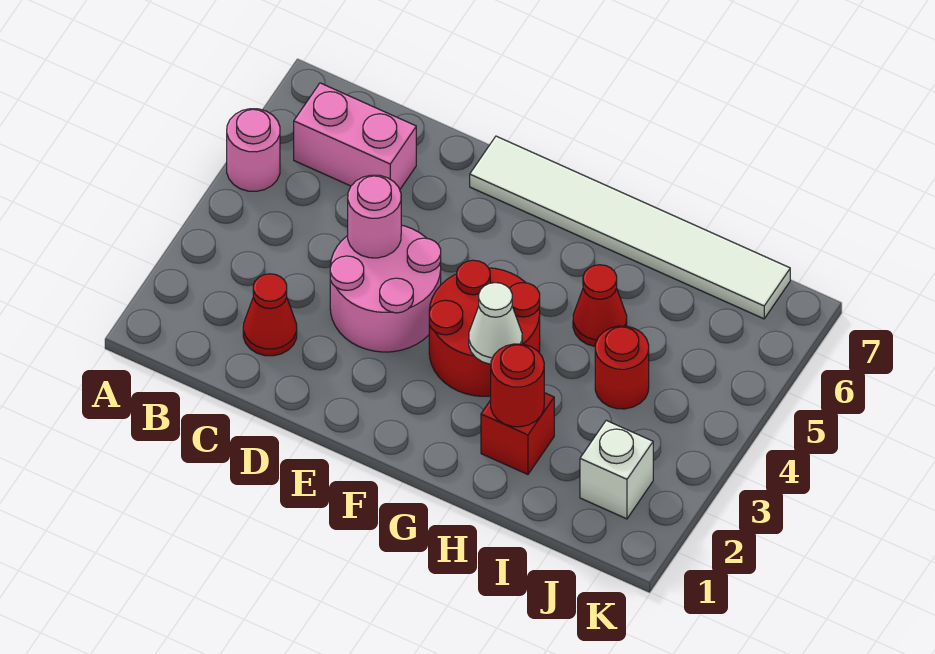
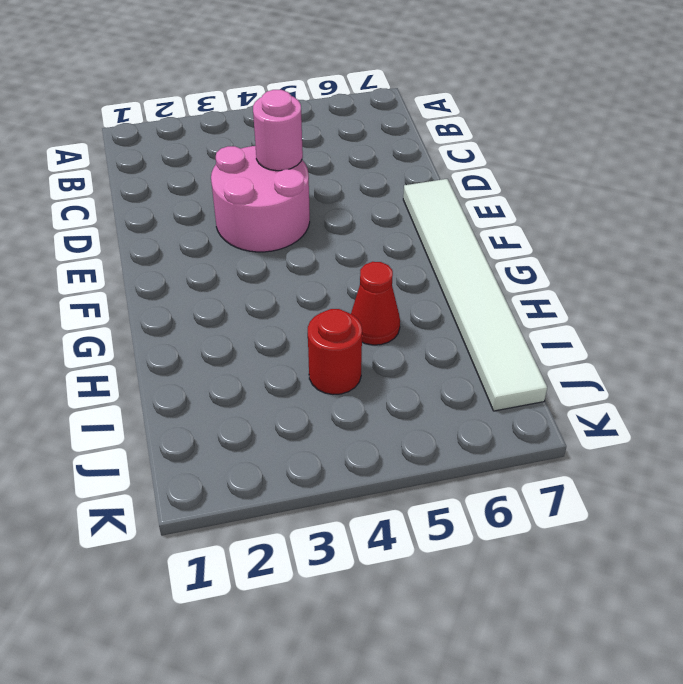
none -> pink round brick A5 level 1
none -> pink brick B6:C6 level 1
none -> red cone C2 level 1

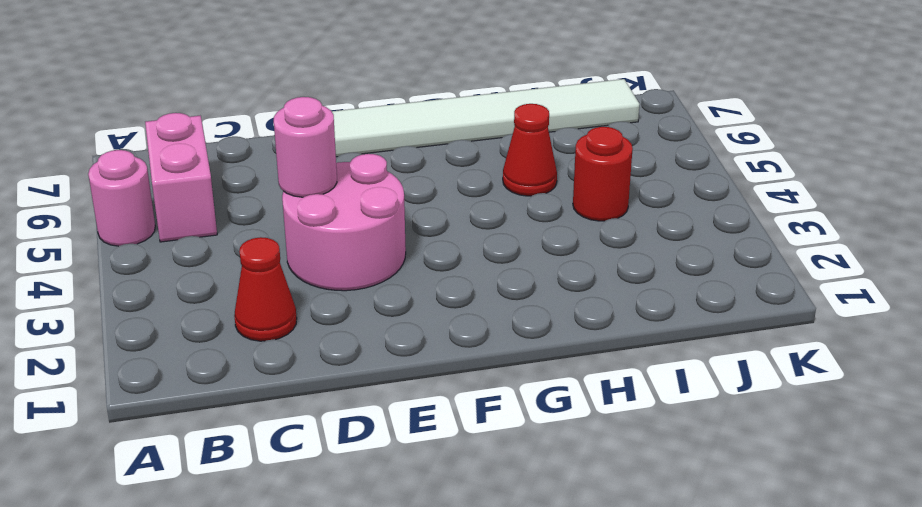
pink brick B5:B6 level 1 -> pink brick B6:C6 level 1
none -> red round brick F3:G4 level 1
none -> red brick H2 level 1
none -> white brick J2 level 1

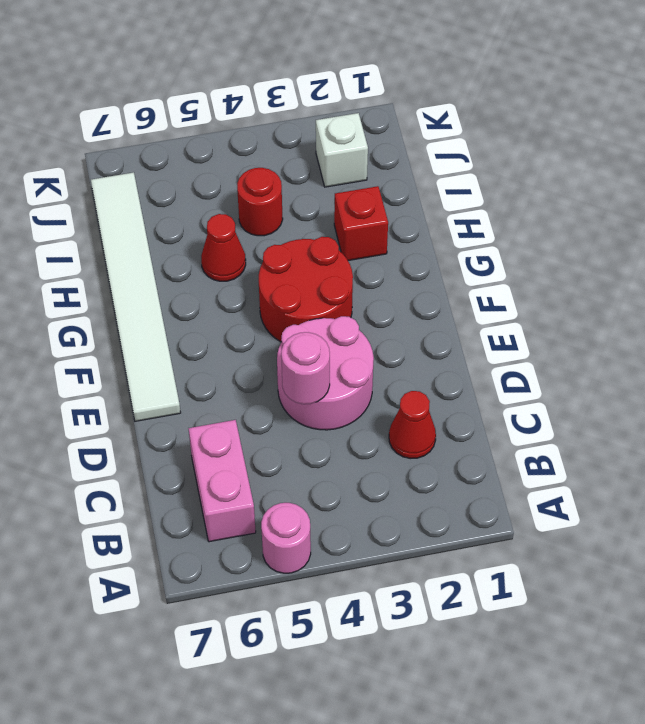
none -> white cone G3 level 2
none -> red round brick H2 level 2

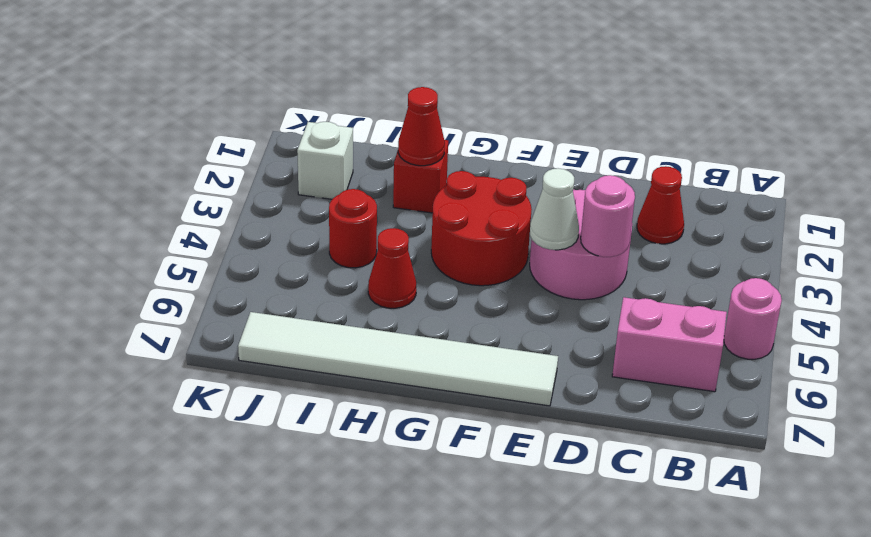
white cone E4 level 2 -> white cone G3 level 2
red cone H2 level 2 -> red round brick H2 level 2

